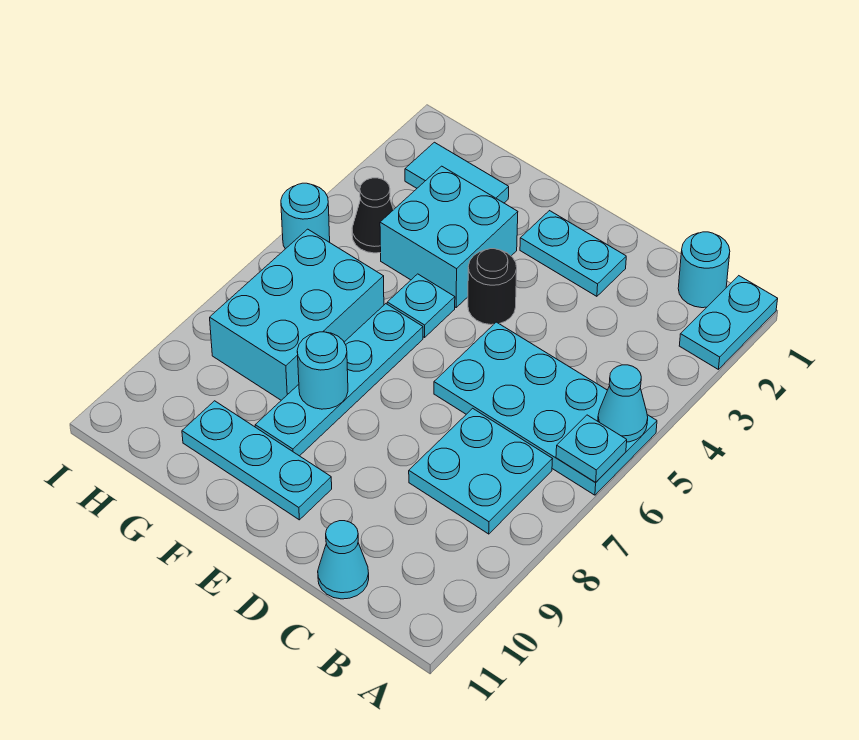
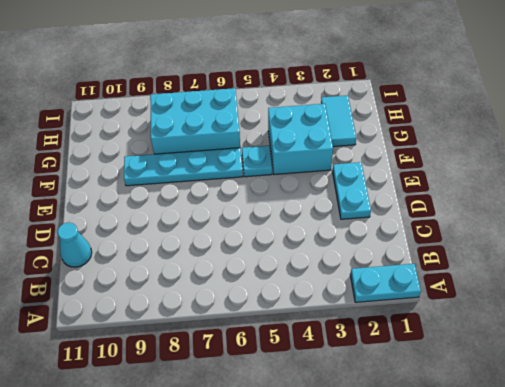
none -> cyan plate A5:D6 level 1
none -> cyan round brick B1 level 1
none -> cyan plate B7:C8 level 1

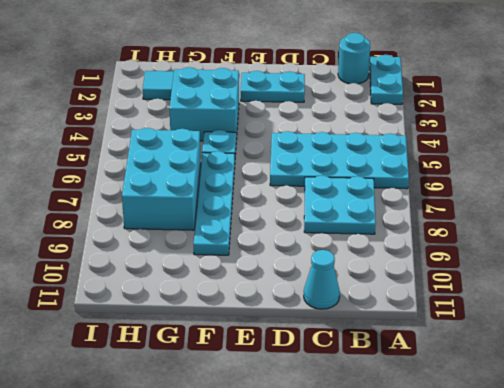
none -> black round brick E4 level 1
none -> cyan plate E10:G10 level 1
none -> black cone H4 level 1

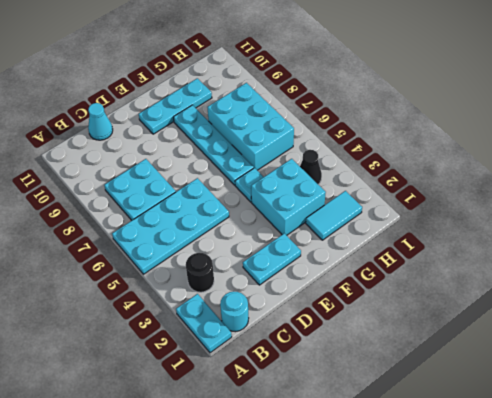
black round brick B3 level 1 -> black round brick E4 level 1
none -> cyan round brick I5 level 1
none -> cyan cone A5 level 2
none -> cyan plate A6 level 2

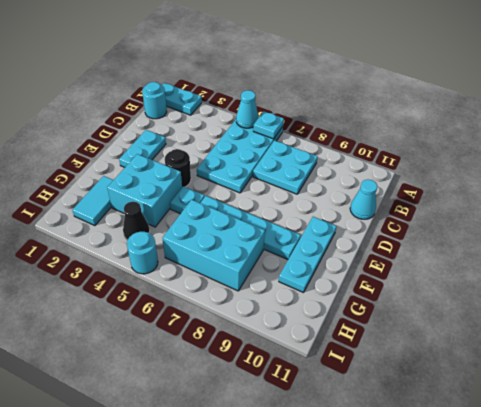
none -> cyan round brick F8 level 2

